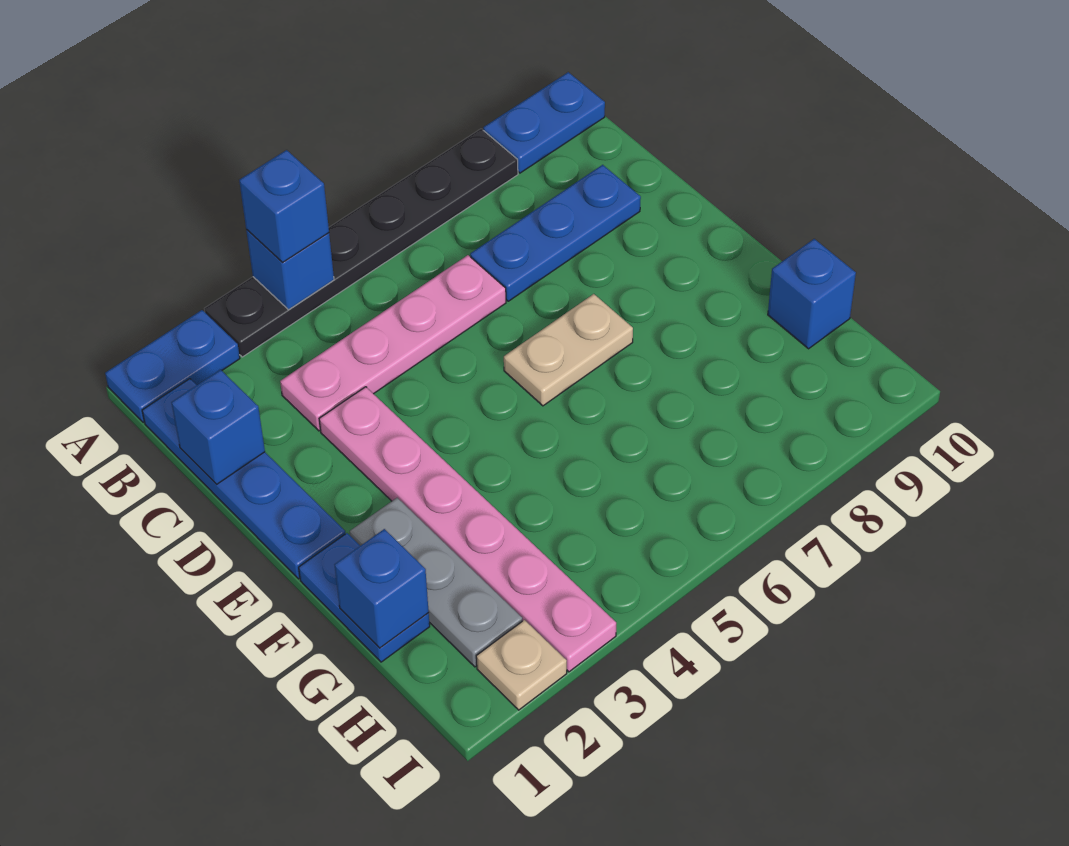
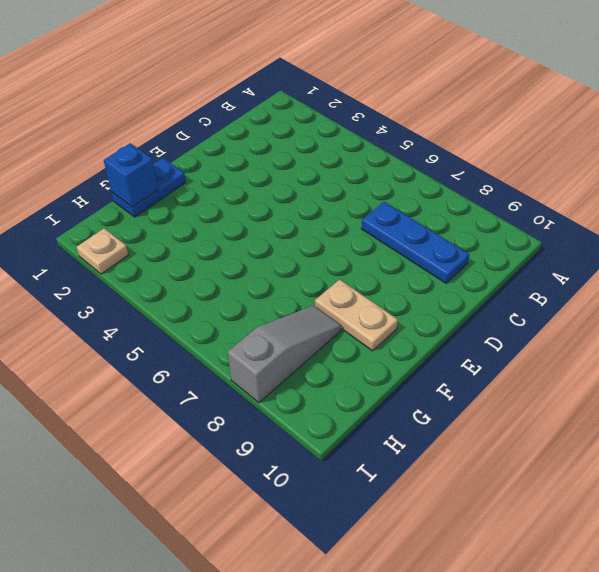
tan plate F8:F9 level 1 -> tan plate E6:E7 level 1
grey slope G8:I8 level 1 top I -> none
none -> blue plate A1:A2 level 1
none -> black plate A3:A8 level 1
none -> blue plate A9:A10 level 1

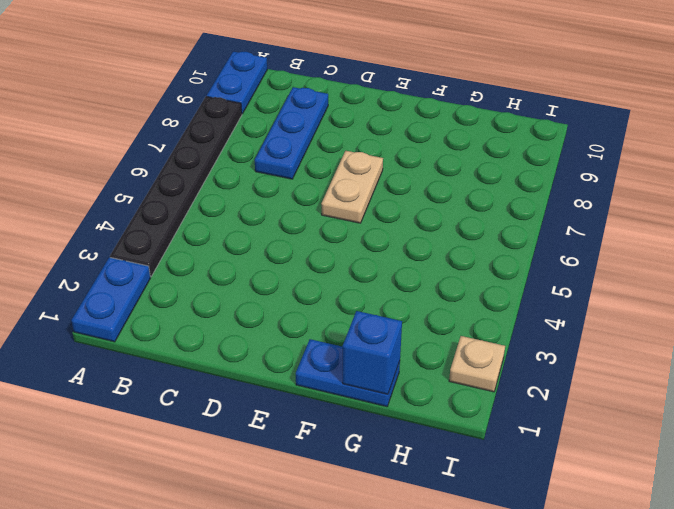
none -> blue plate B1:E1 level 1
none -> pink plate C3:C6 level 1
none -> pink plate D3:I3 level 1

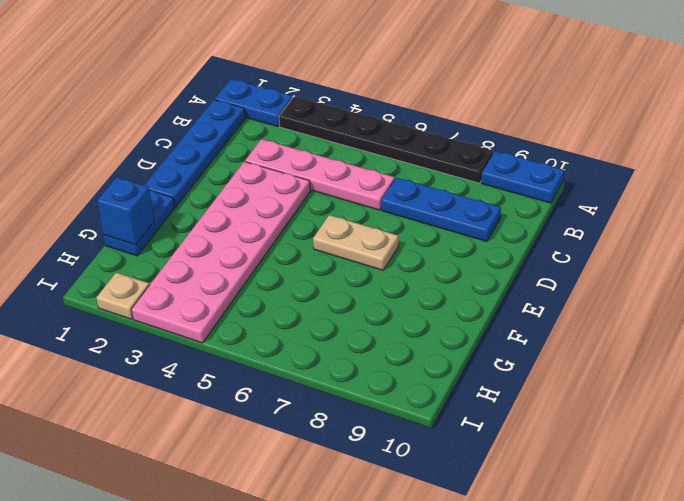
pink plate D3:I4 level 1 -> pink plate D3:I3 level 1
none -> grey plate F2:H2 level 1
none -> blue brick G10 level 1
none -> blue brick A4 level 2

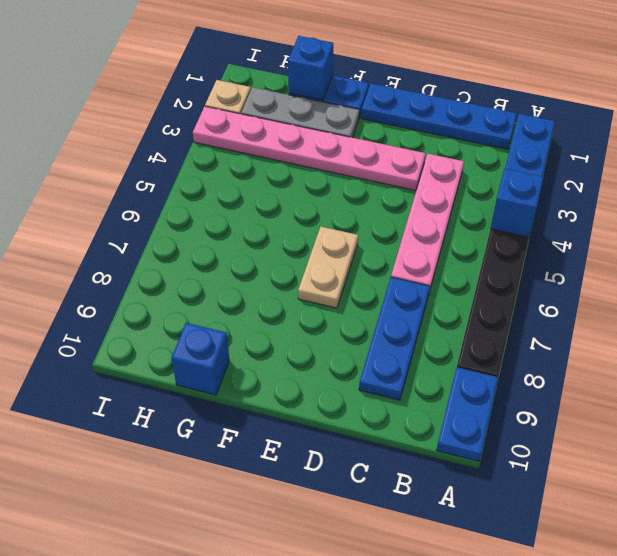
none -> blue brick C1 level 2
none -> blue brick A4 level 3

